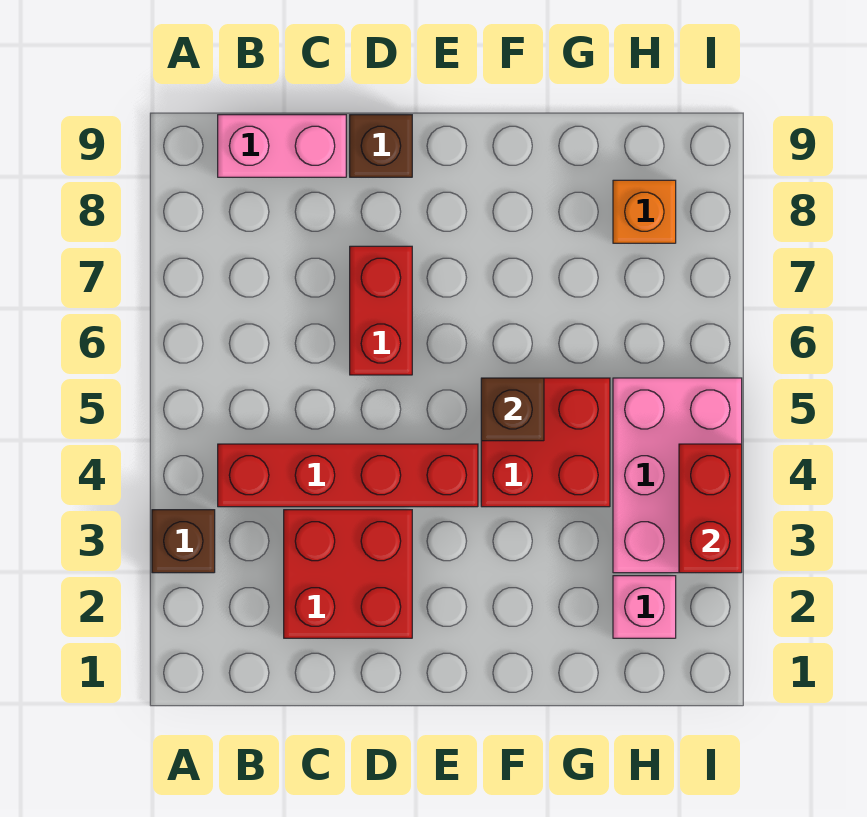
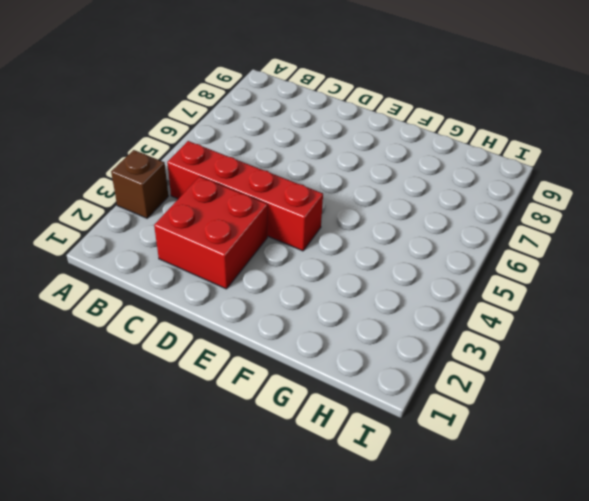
none -> pink brick B9:C9 level 1
none -> red brick D6:D7 level 1
none -> brown brick D9 level 1

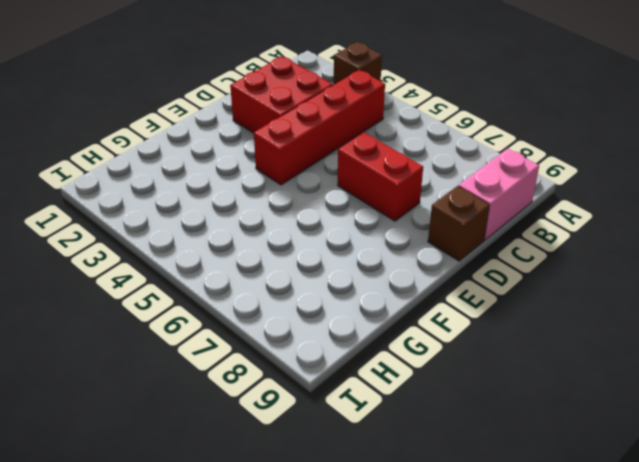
none -> red brick F4:G5 level 1
none -> pink brick H2 level 1
none -> pink brick H3:I5 level 1

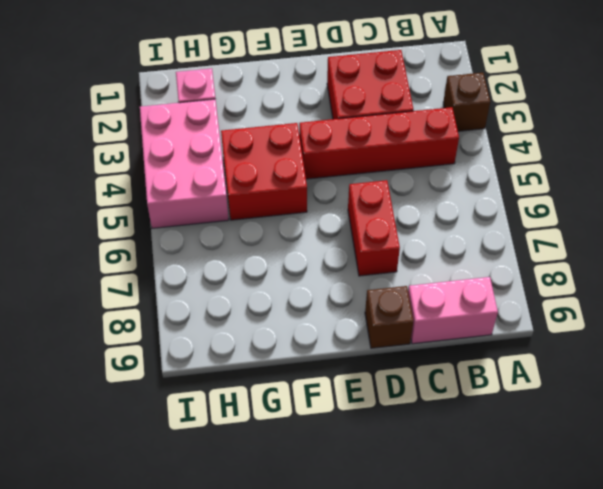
none -> orange brick H8 level 1
none -> brown brick F5 level 2
none -> red brick I3:I4 level 2

